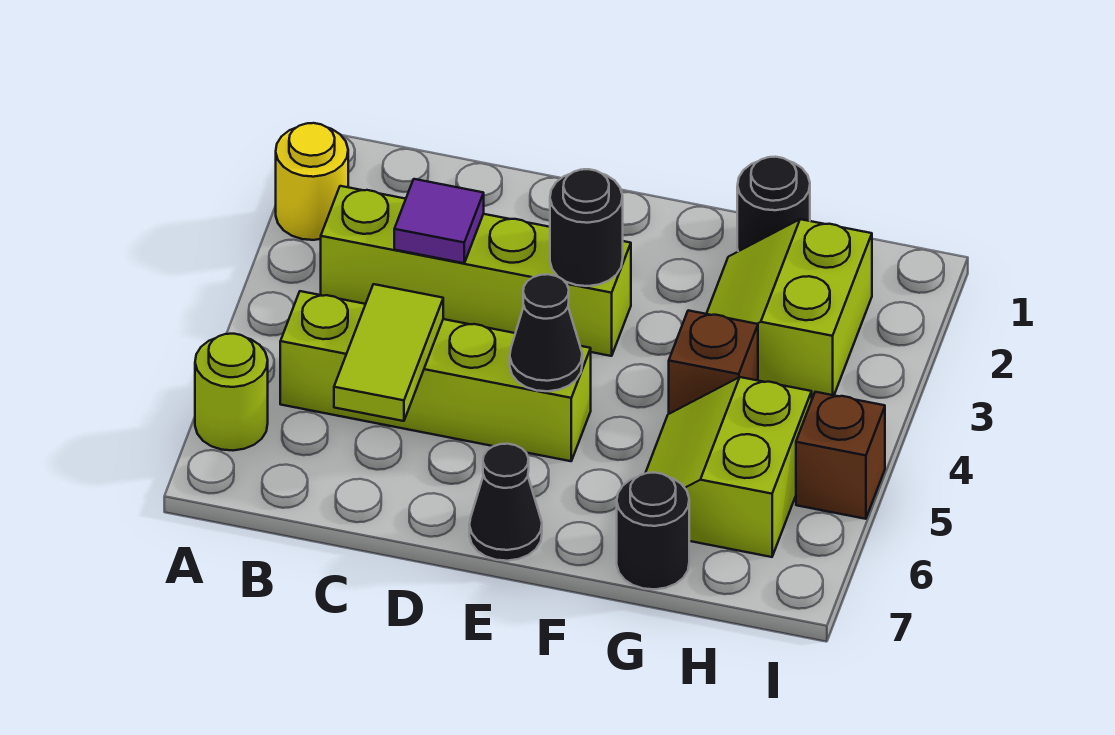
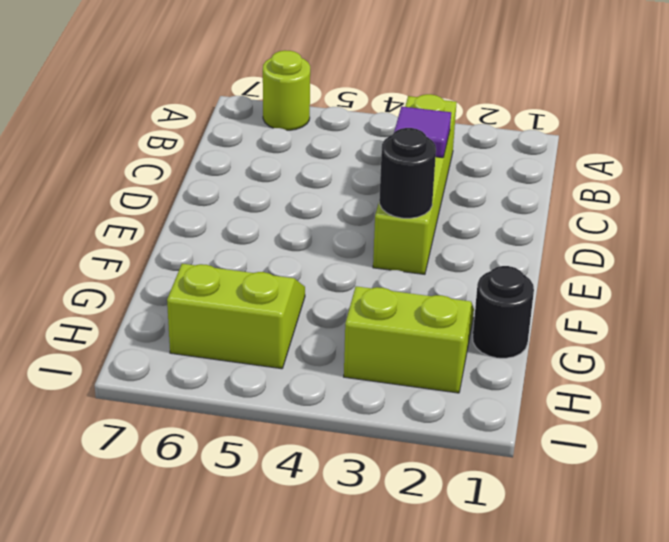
none -> yellow round brick A2 level 1
none -> lime brick B5:E5 level 1
none -> black cone E7 level 1

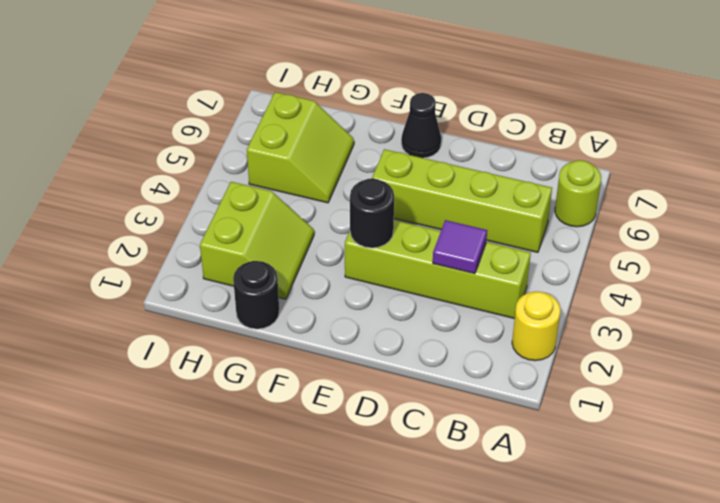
none -> brown brick G4 level 1
none -> black round brick G7 level 1
none -> brown brick I5 level 1

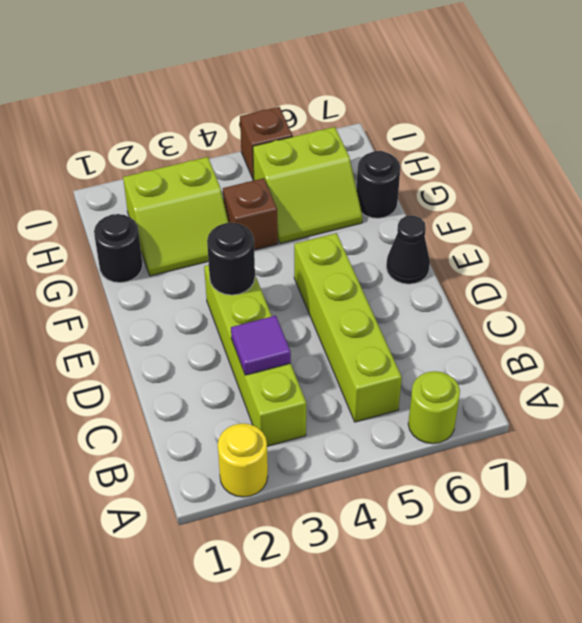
none -> lime tile C5:C6 level 2
none -> black cone E5 level 2

